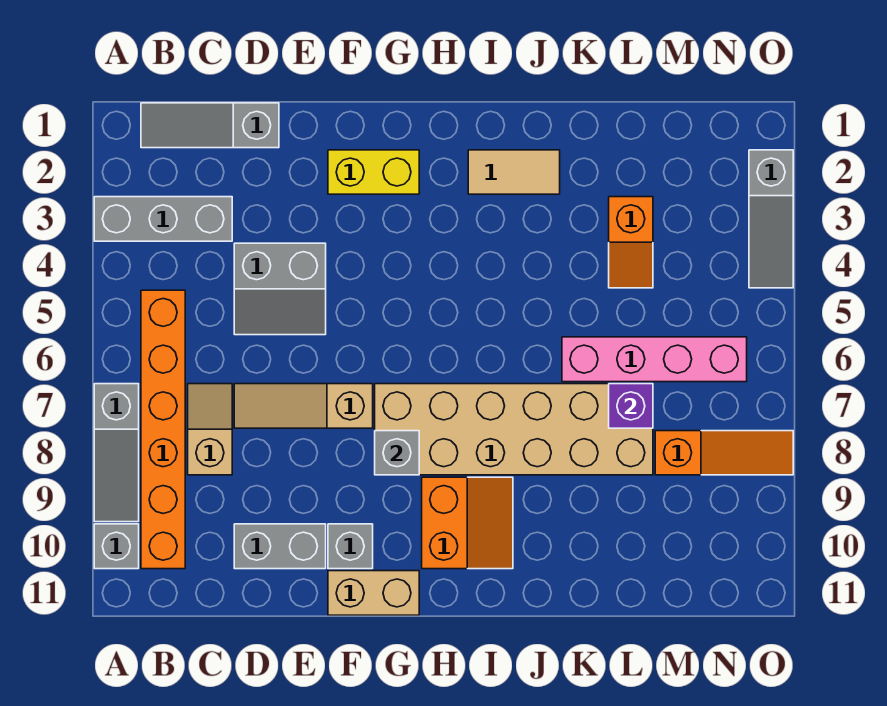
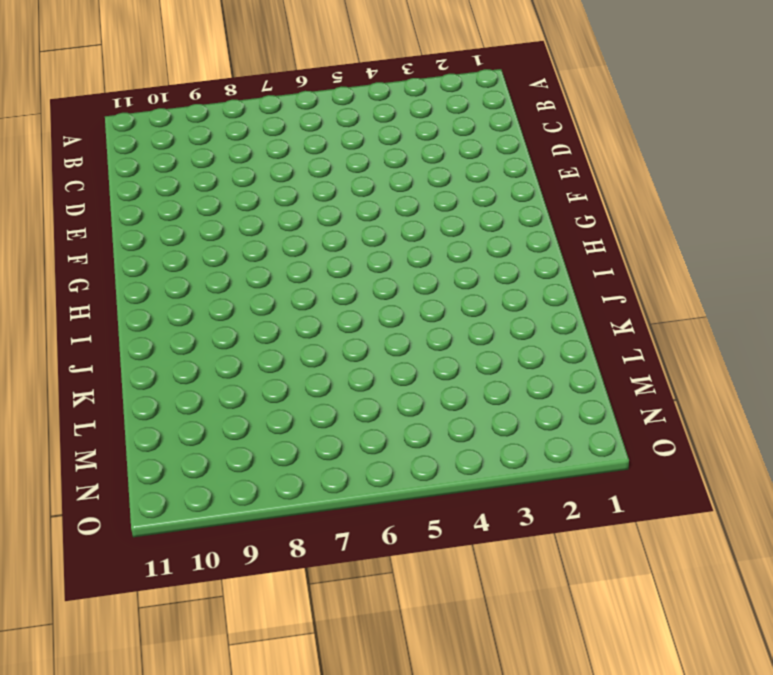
none -> grey brick A3:C3 level 1
none -> grey slope A7:A9 level 1 top 7
none -> grey brick A10 level 1

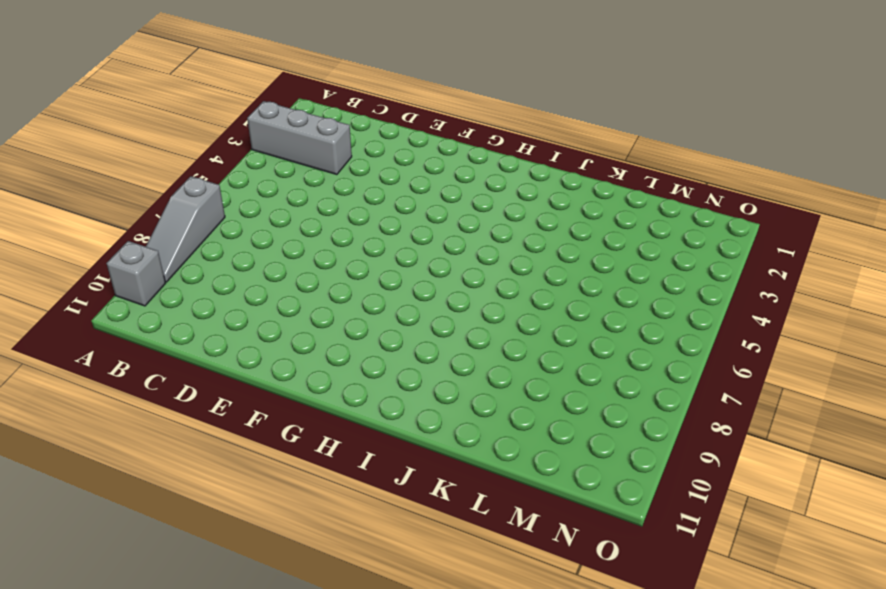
none -> grey slope B1:D1 level 1 top D
none -> orange brick B5:B10 level 1
none -> tan slope C7:C8 level 1 top 8

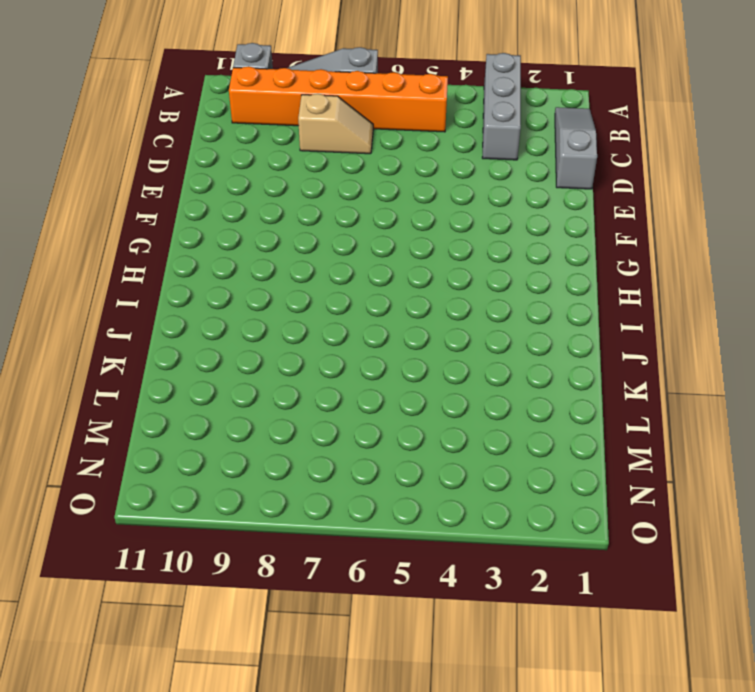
none -> grey slope D4:E5 level 1 top 4
none -> tan slope D7:F7 level 1 top F
none -> grey brick D10:E10 level 1

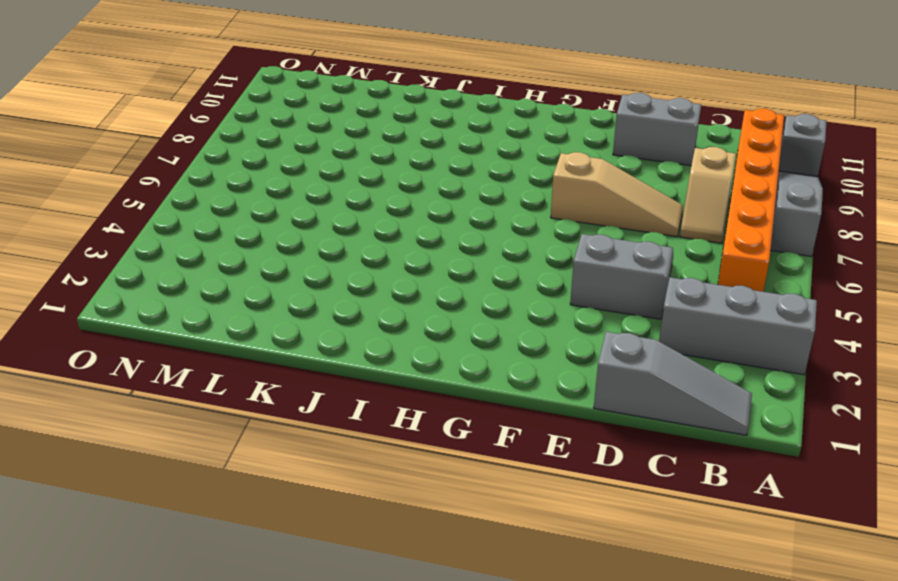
none -> yellow brick F2:G2 level 1
none -> grey brick F10 level 1
none -> tan brick F11:G11 level 1

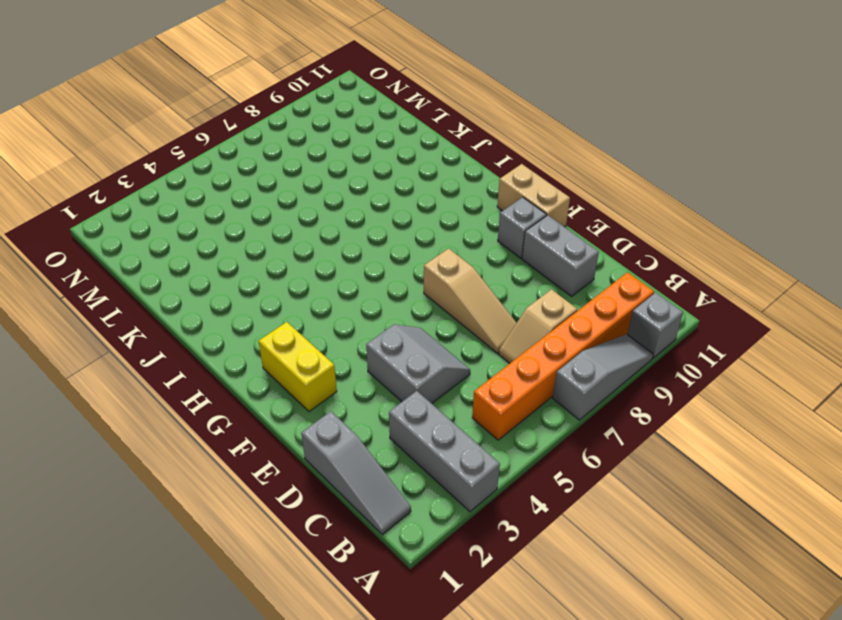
none -> tan brick G7:L8 level 1
none -> orange slope H9:I10 level 1 top H
none -> tan tile I2:J2 level 1

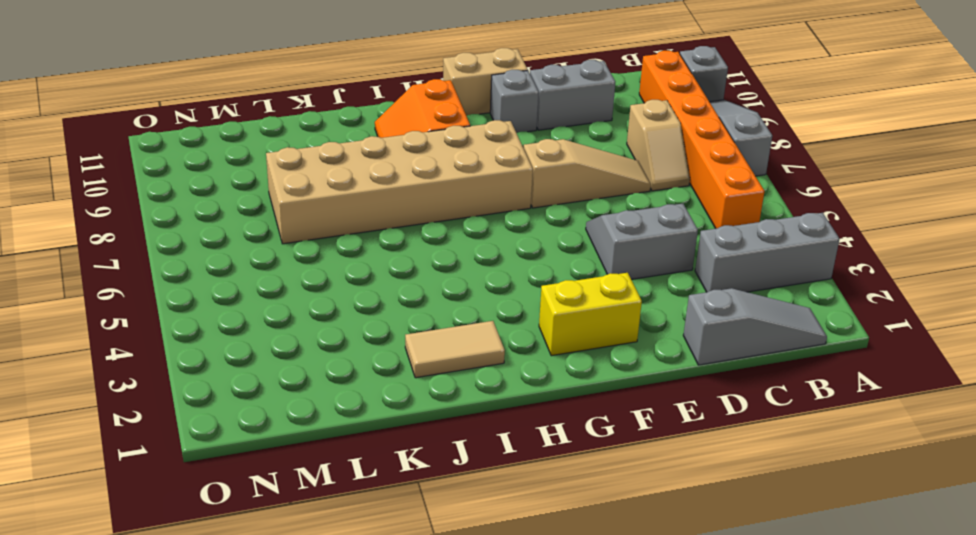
none -> pink brick K6:N6 level 1
none -> orange slope L3:L4 level 1 top 3
none -> orange slope M8:O8 level 1 top M

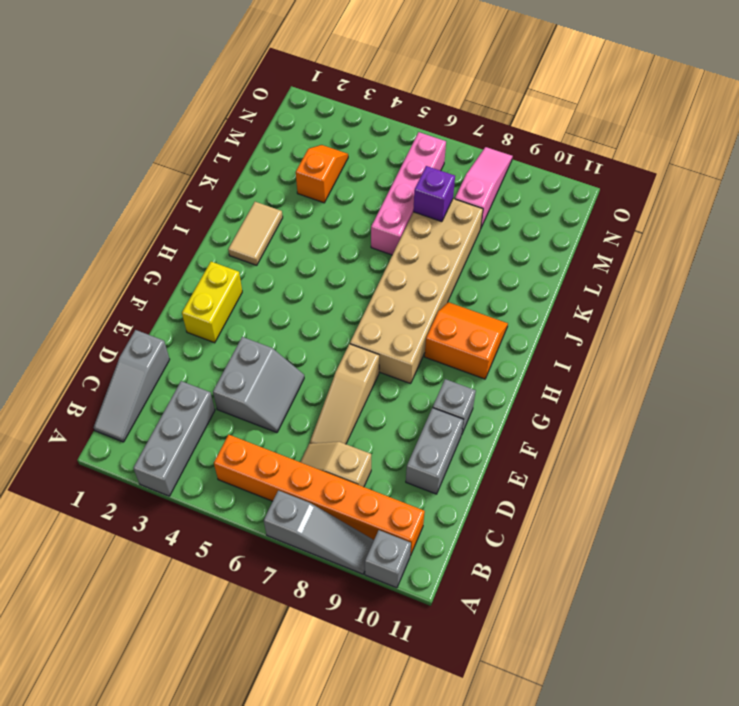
orange slope L3:M3 level 1 top L -> orange slope L3:L4 level 1 top 3
pink slope M8:O8 level 1 top M -> orange slope M8:O8 level 1 top M
none -> tan brick F11:G11 level 1
none -> grey slope O2:O4 level 1 top 2
none -> grey brick G8 level 2

